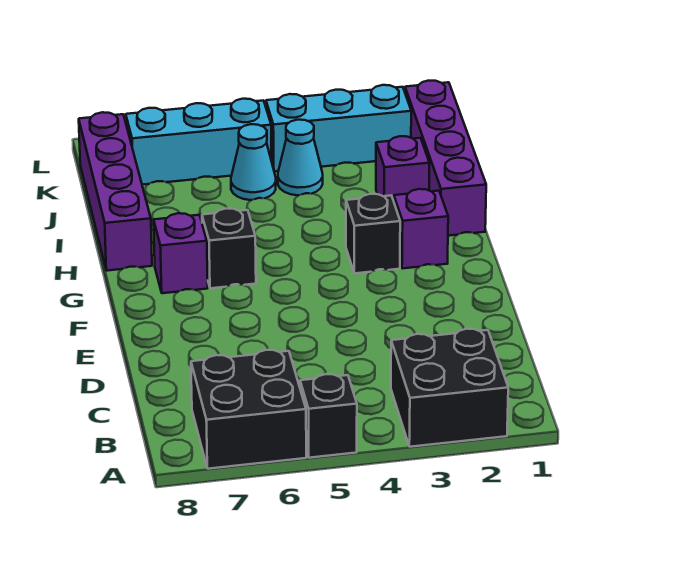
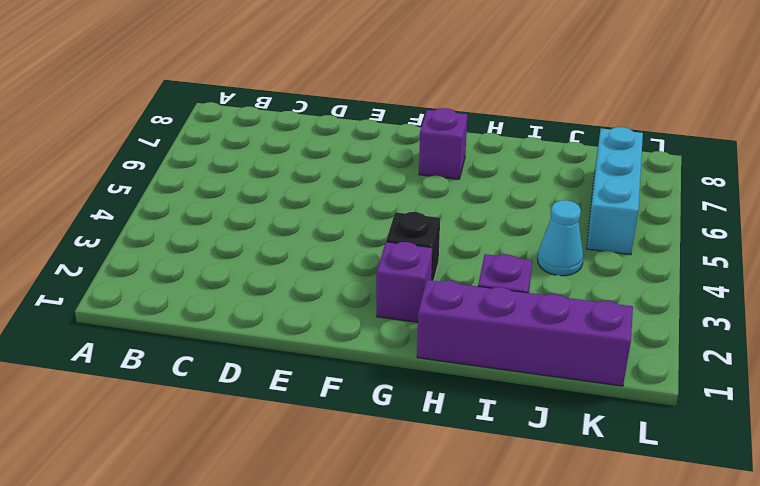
none -> black brick A2:B3 level 1
none -> black brick A5 level 1
none -> black brick A6:B7 level 1

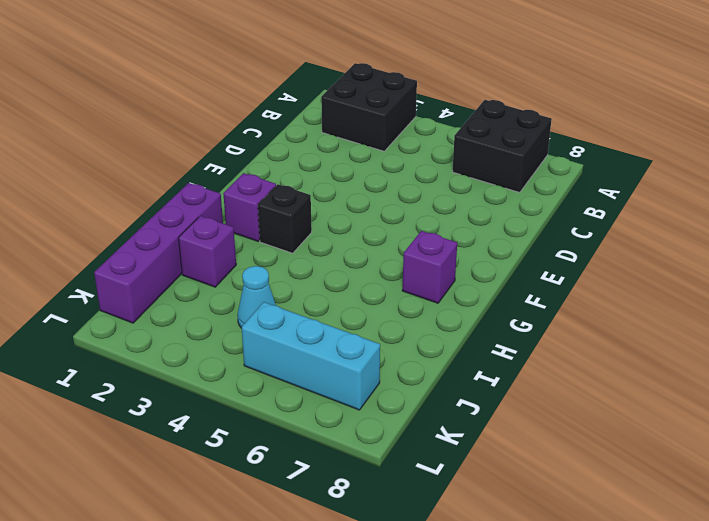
none -> black brick A5 level 1
none -> black brick G6 level 1
none -> purple brick H8:K8 level 1

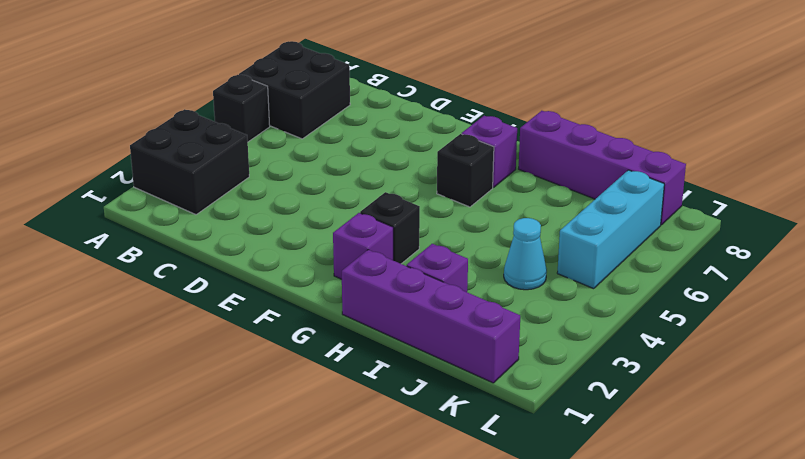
none -> cyan cone J5 level 1
none -> cyan brick K2:K4 level 1

